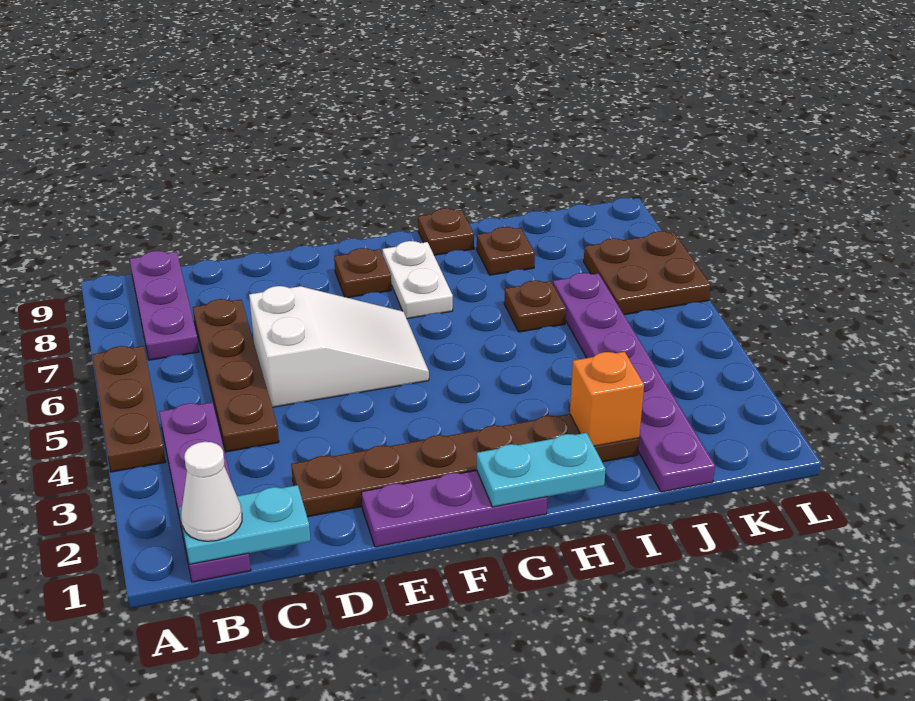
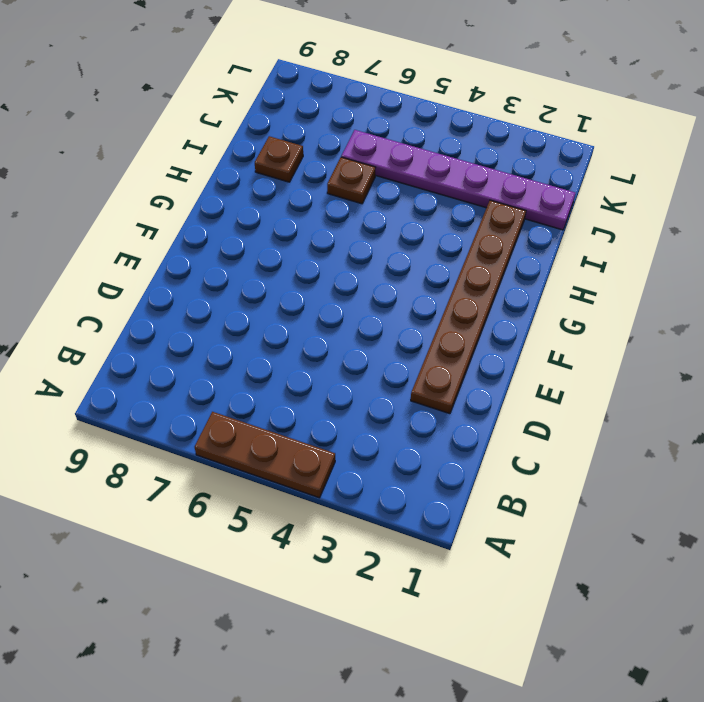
none -> purple plate B1:B4 level 1
none -> purple plate B7:B9 level 1
none -> brown plate C4:C7 level 1

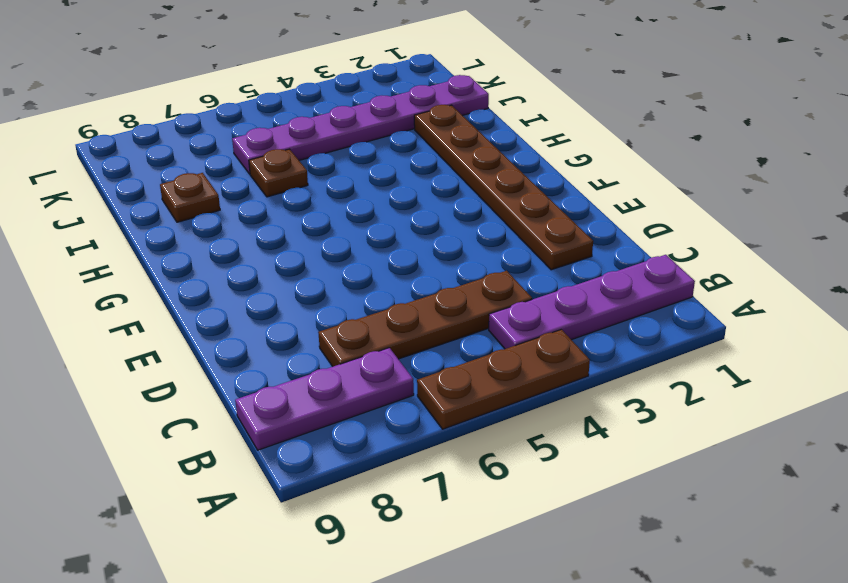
none -> white slope D5:F6 level 1 top D
none -> purple plate E1:G1 level 1
none -> brown plate F8 level 1

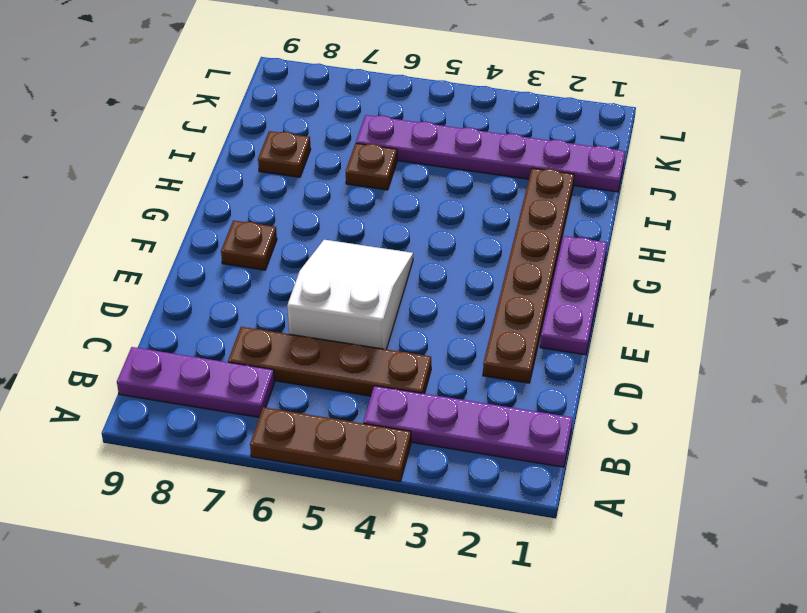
none -> white plate G7:G8 level 1
none -> brown plate H9 level 1
none -> brown plate K6:L7 level 1

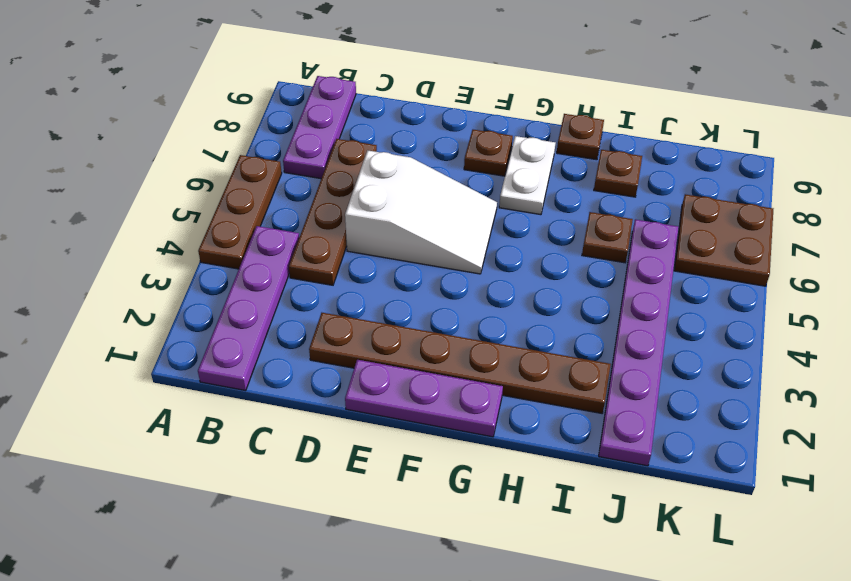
none -> cyan plate B1:C1 level 2
none -> cyan plate G1:H1 level 2
none -> orange brick I2 level 2

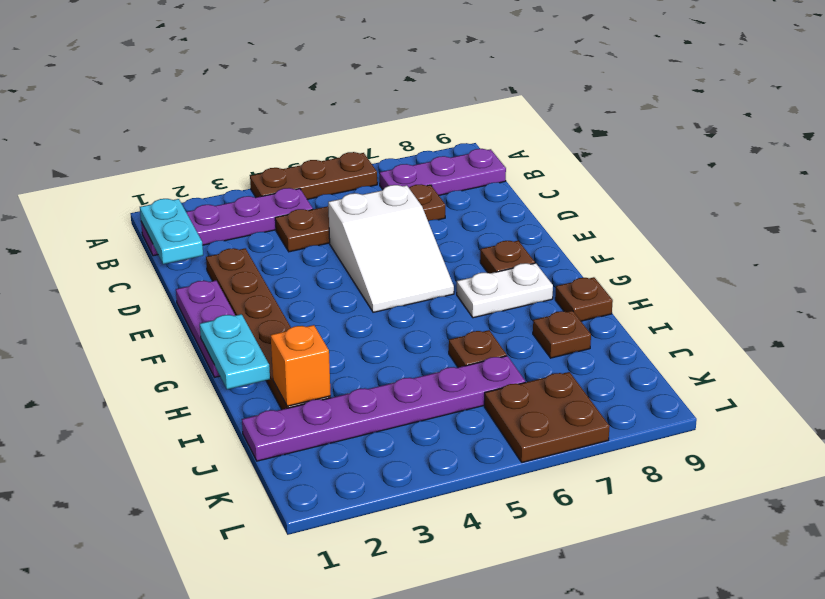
none -> white cone B1 level 3

